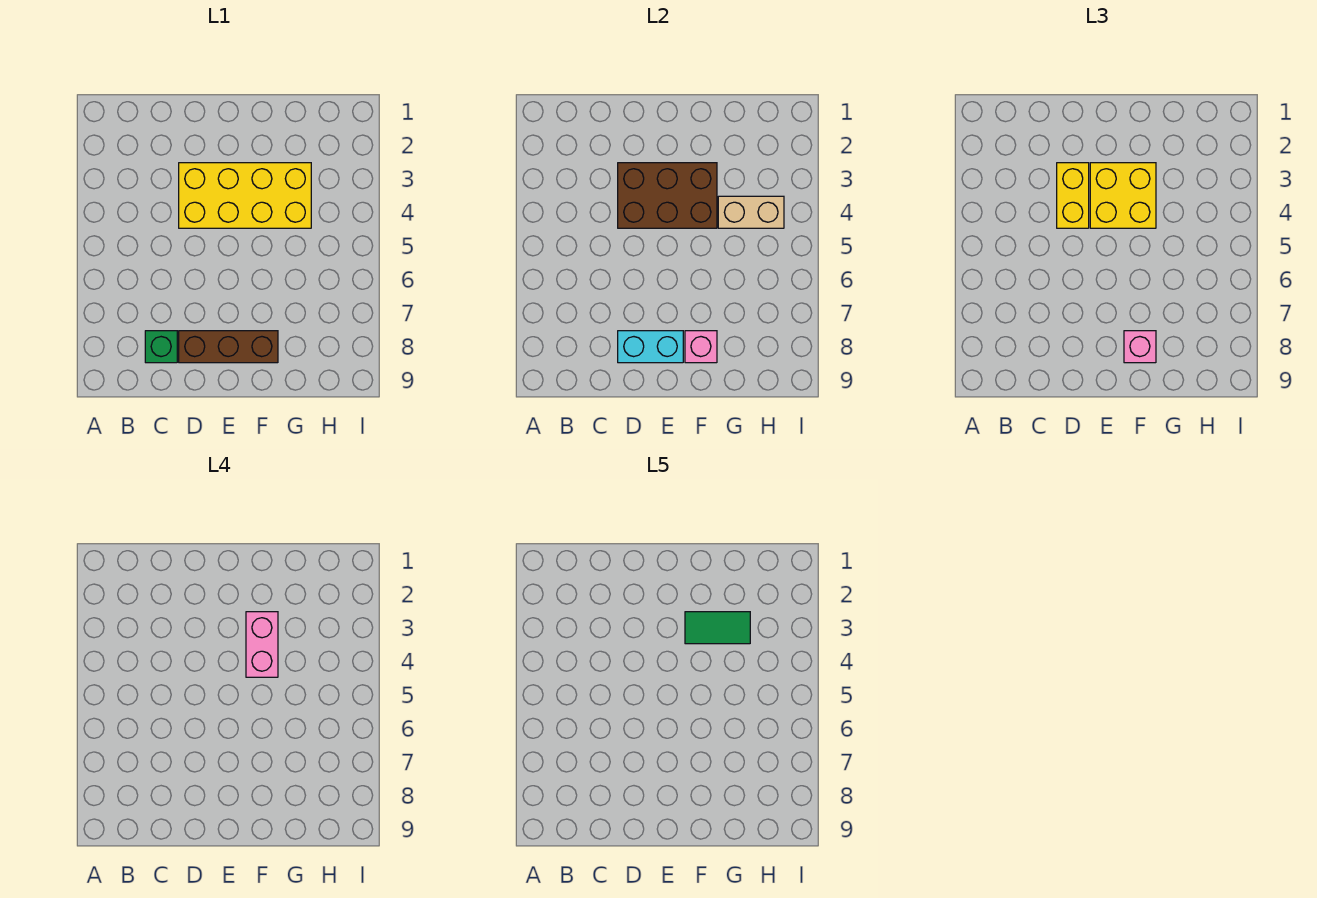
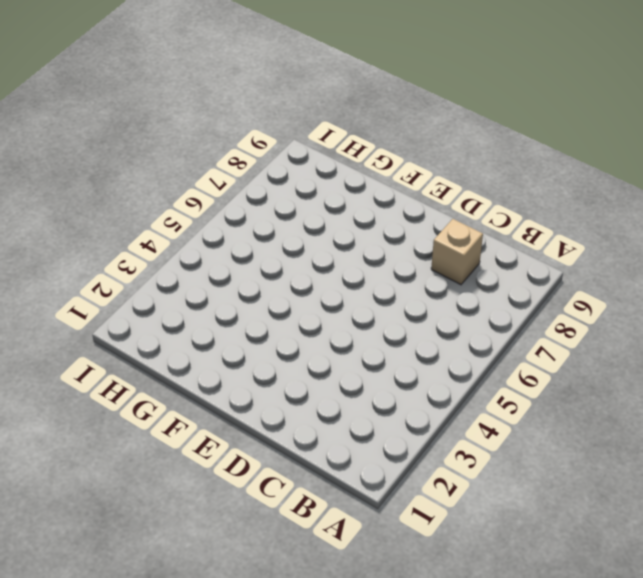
tan brick C8 level 1 -> green brick C8 level 1
none -> yellow brick D3:G4 level 1
none -> brown brick D8:F8 level 1
none -> brown brick D3:F4 level 2

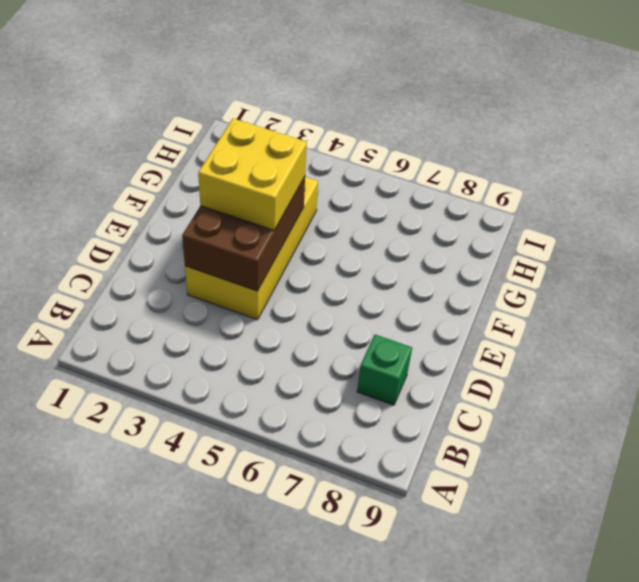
none -> brown brick D8:F8 level 1
none -> cyan brick D8:E8 level 2
none -> pink brick F8 level 2

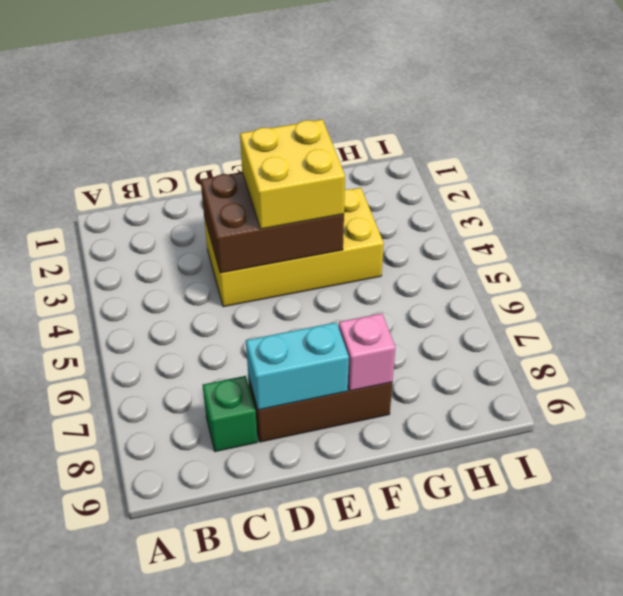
none -> tan brick G4:H4 level 2
none -> yellow brick D3:D4 level 3
none -> pink brick F8 level 3

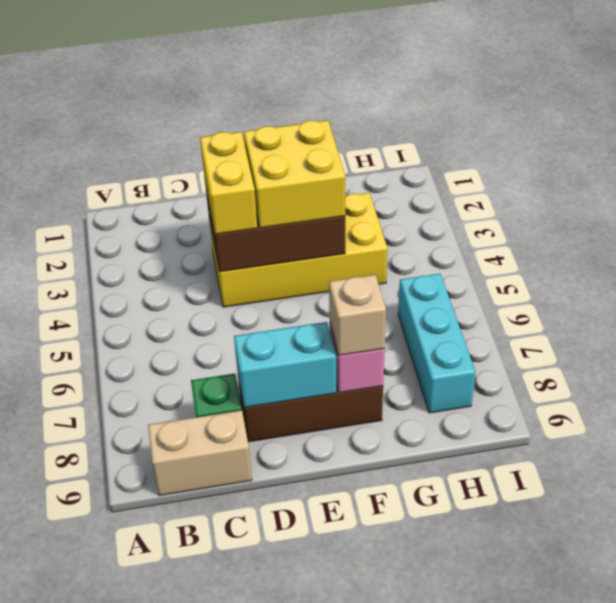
tan brick B9:C9 level 1 -> tan brick G4:H4 level 2
tan brick F8 level 3 -> pink brick F8 level 3
cyan brick H6:H8 level 1 -> none
none -> pink brick F3:F4 level 4
none -> green tile F3:G3 level 5

